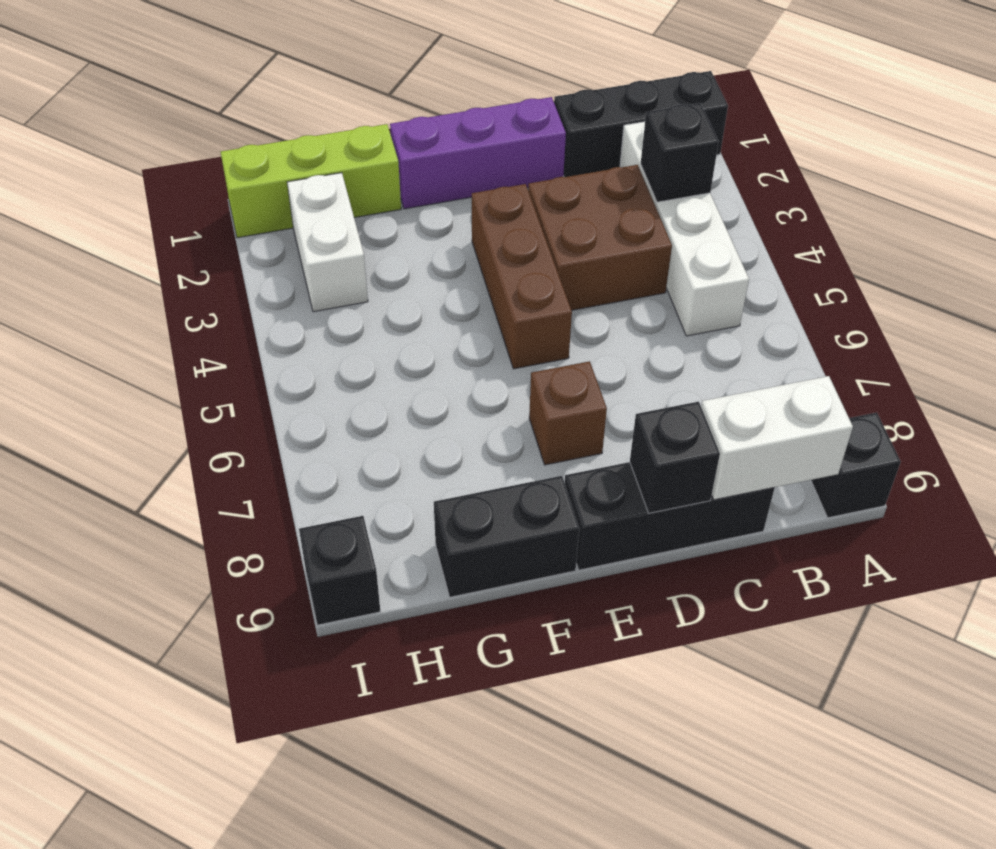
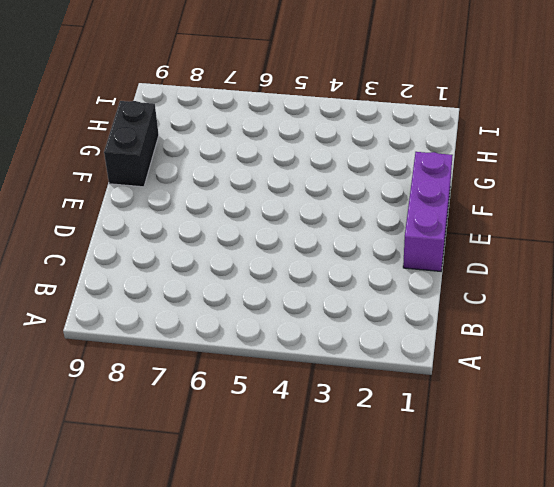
none -> black brick A1:C1 level 1
none -> black brick A9 level 1
none -> white brick B2:B5 level 1

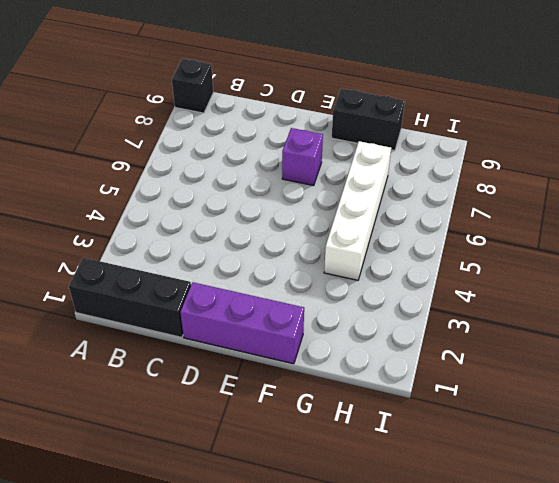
purple brick E7 level 1 -> brown brick E7 level 1
white brick G4:G7 level 1 -> white brick B2:B5 level 1
none -> brown brick C3:D4 level 1
none -> black brick C9:E9 level 1
none -> brown brick E3:E5 level 1

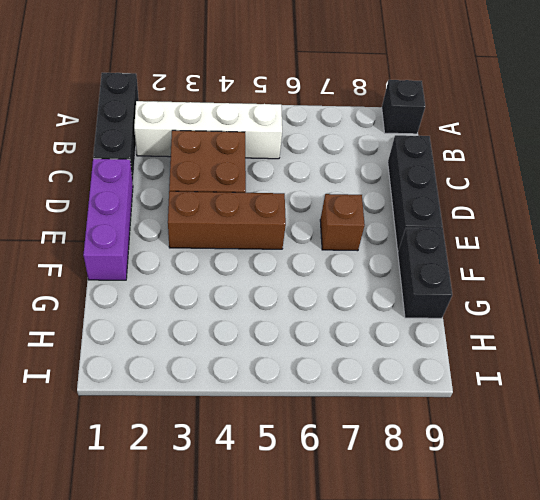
none -> lime brick G1:I1 level 1
none -> white brick H2:H3 level 1
none -> black brick I9 level 1

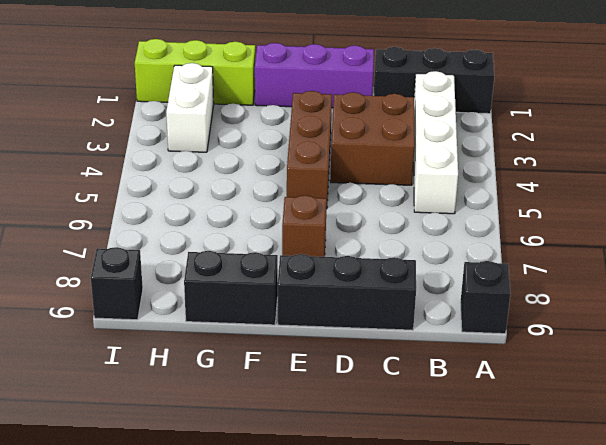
none -> black brick B3 level 2
none -> white brick B9:C9 level 2
none -> black brick D9 level 2

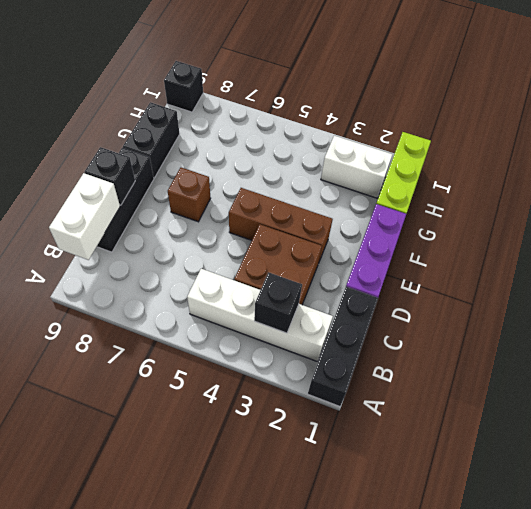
none -> black brick A9 level 1

